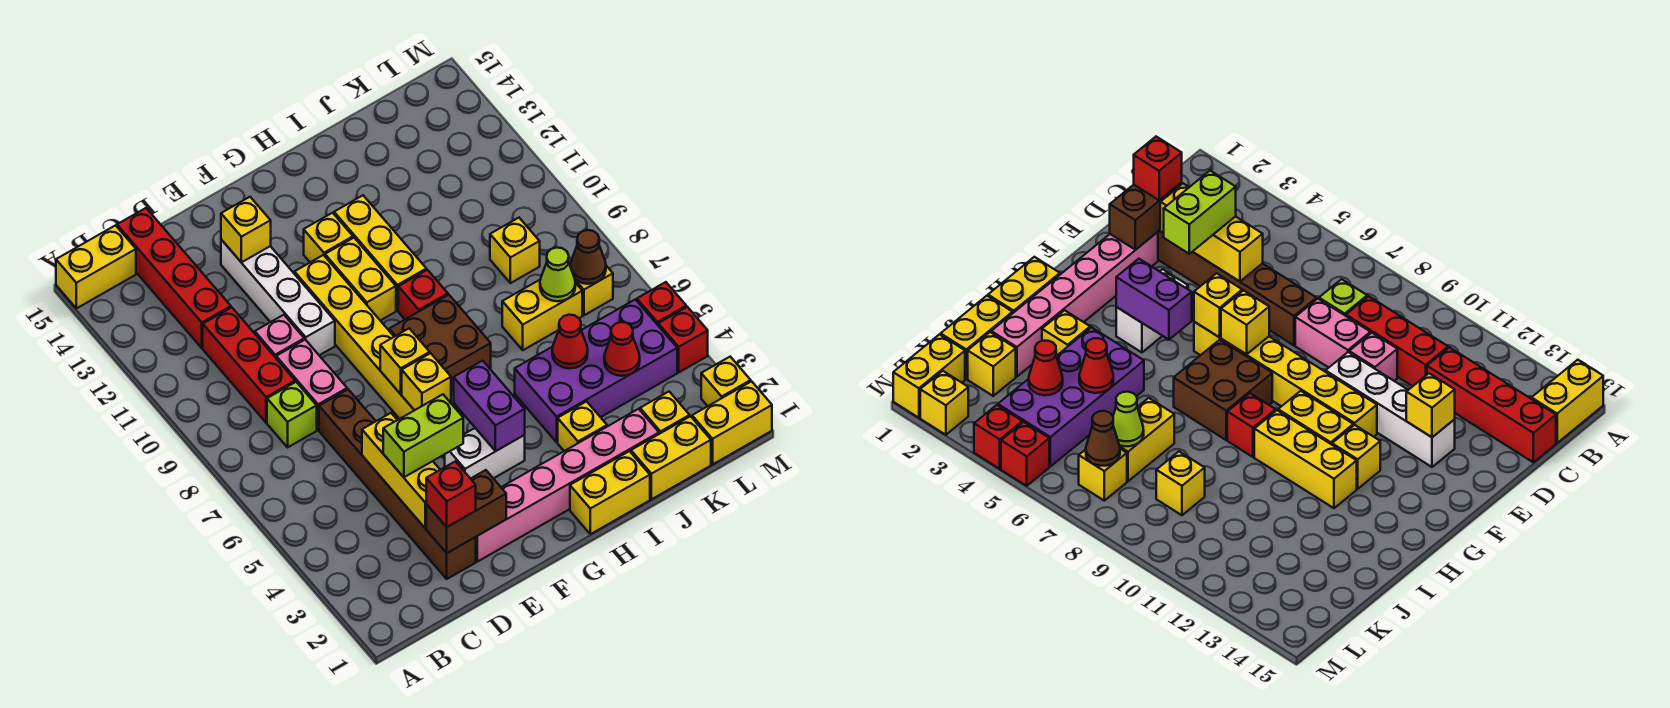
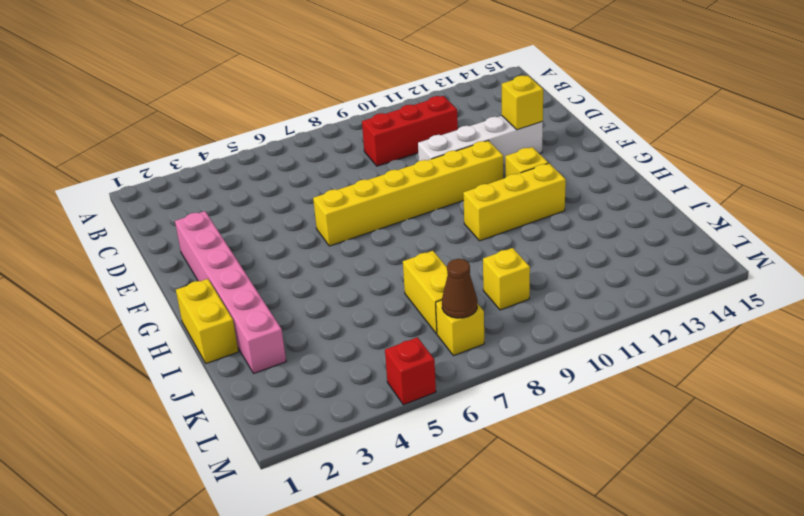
none -> yellow brick A15:B15 level 1
none -> lime brick C8 level 1
none -> red brick C12:C15 level 1
none -> brown brick D2:D7 level 1

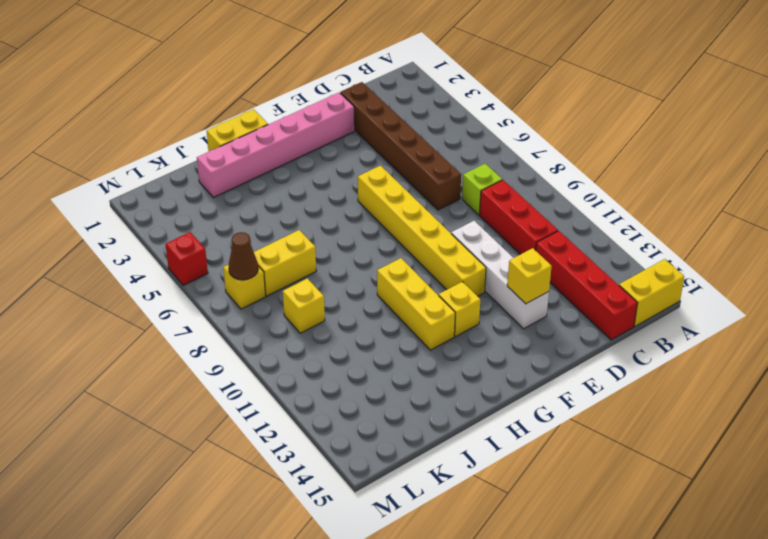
none -> pink brick D8:D9 level 1
none -> pink brick D10 level 1
none -> white brick F4:G4 level 1
none -> brown brick G7:H8 level 1

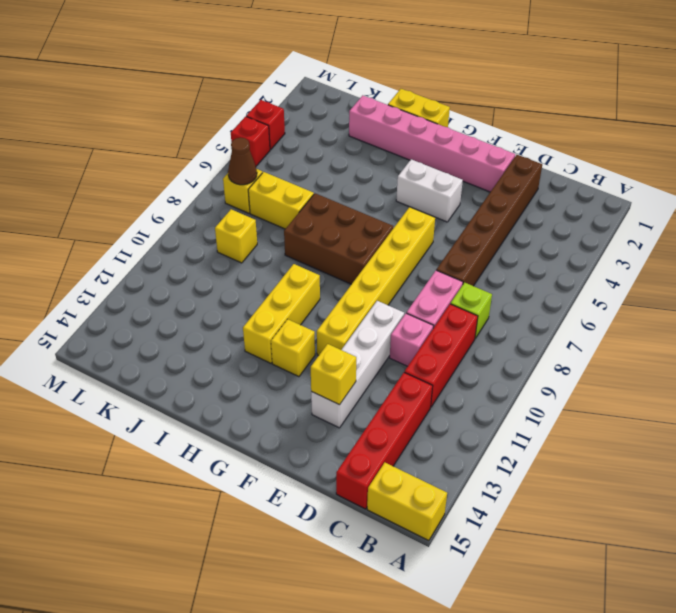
brown brick G7:I8 level 1 -> brown brick G7:H8 level 1
none -> yellow brick G10:G11 level 1
none -> red brick H9 level 1
none -> yellow brick I3 level 1
none -> purple brick I4:L5 level 1

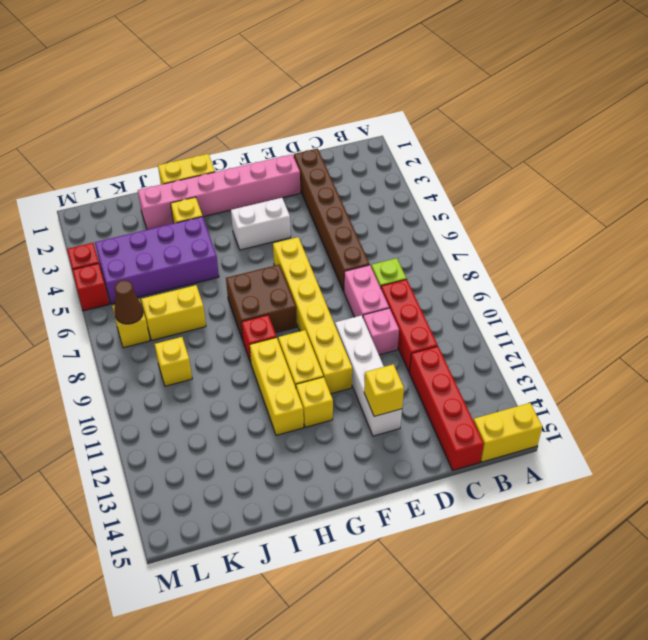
none -> yellow brick J1:K1 level 1
none -> yellow brick K2 level 1
none -> yellow brick L1:M1 level 1
none -> yellow brick M2 level 1

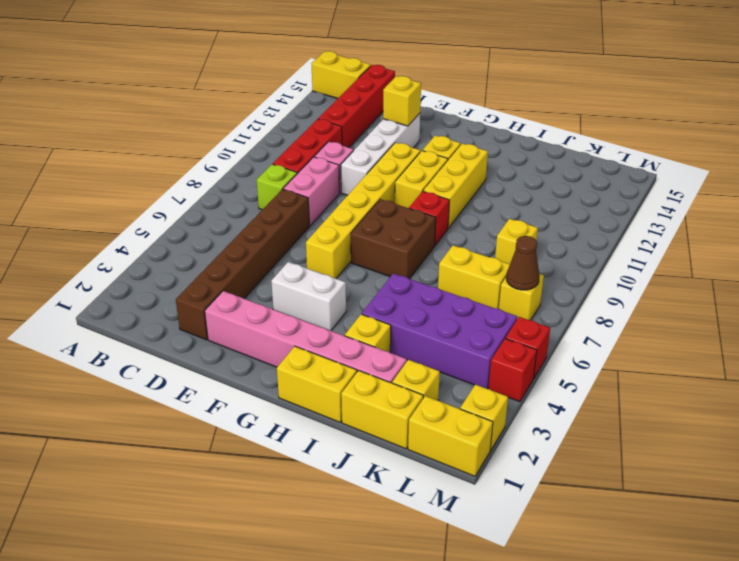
none -> brown brick D2:E2 level 2
none -> yellow brick D3:D5 level 2
none -> yellow brick F6 level 2
none -> yellow brick F7 level 2

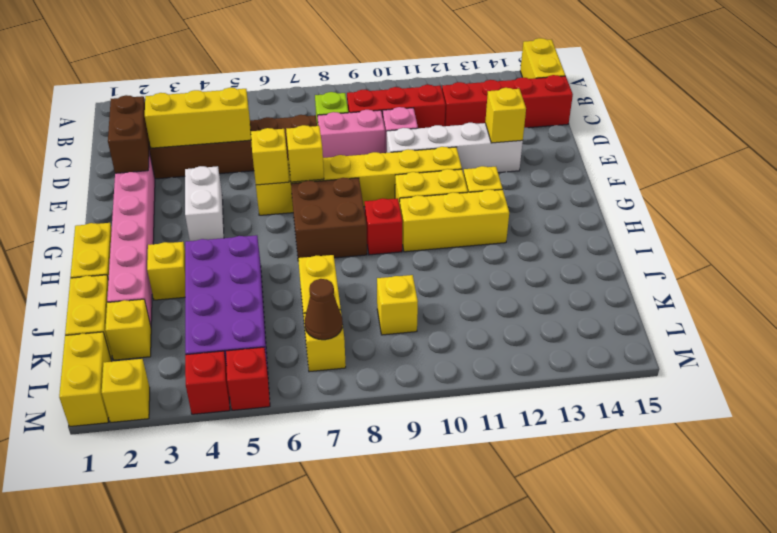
none -> purple brick G4:G5 level 2
none -> red cone J5 level 2
none -> red cone K4 level 2
none -> lime cone K7 level 2

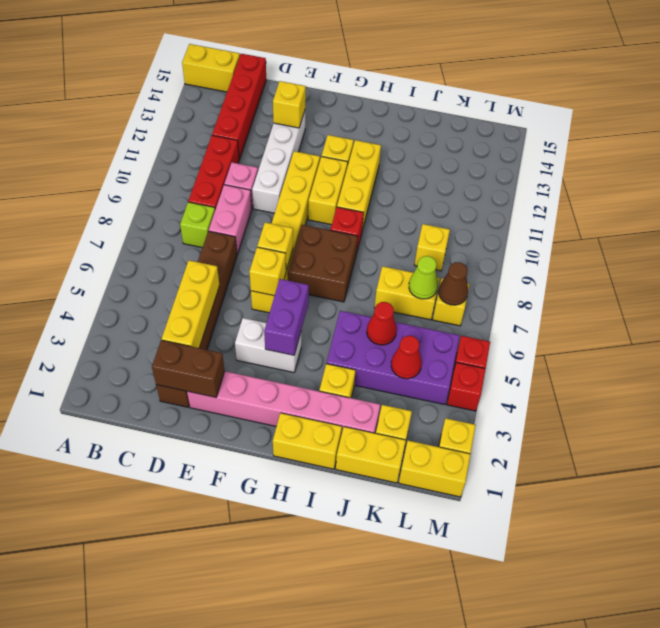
none -> red brick D2 level 3
none -> lime brick D4:E4 level 3

